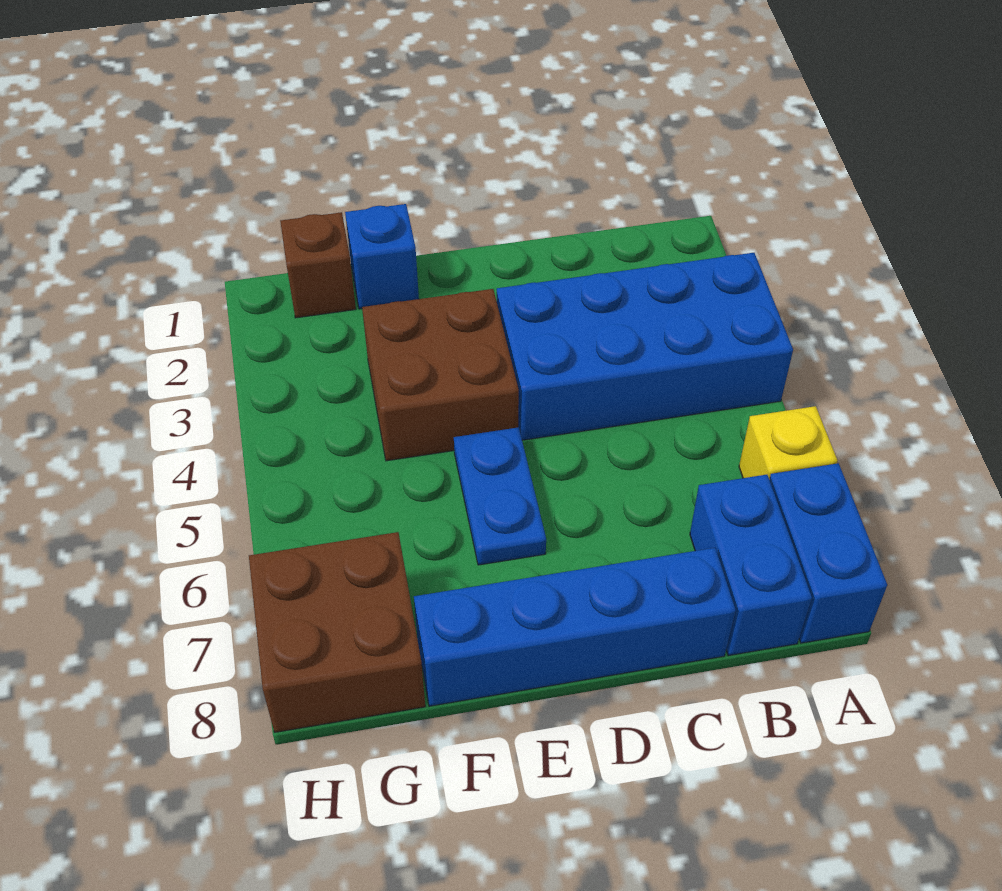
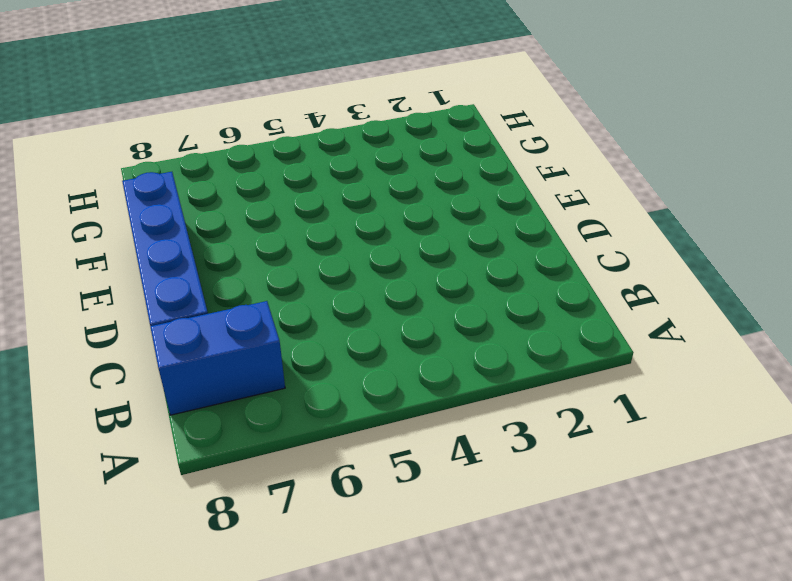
none -> blue brick A3:D4 level 1
none -> yellow brick A6 level 1

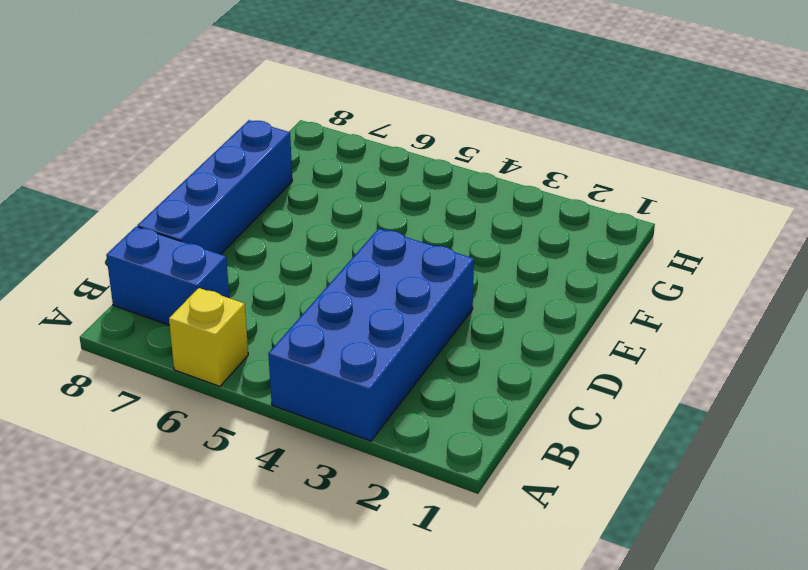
none -> blue brick A7:A8 level 1
none -> brown brick E3:F4 level 1

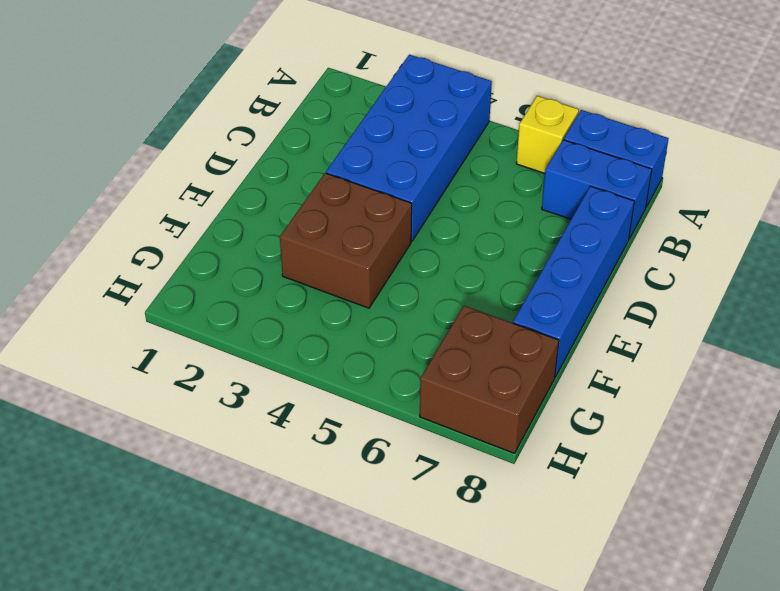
none -> blue plate E5:E6 level 1
none -> blue brick F1 level 1

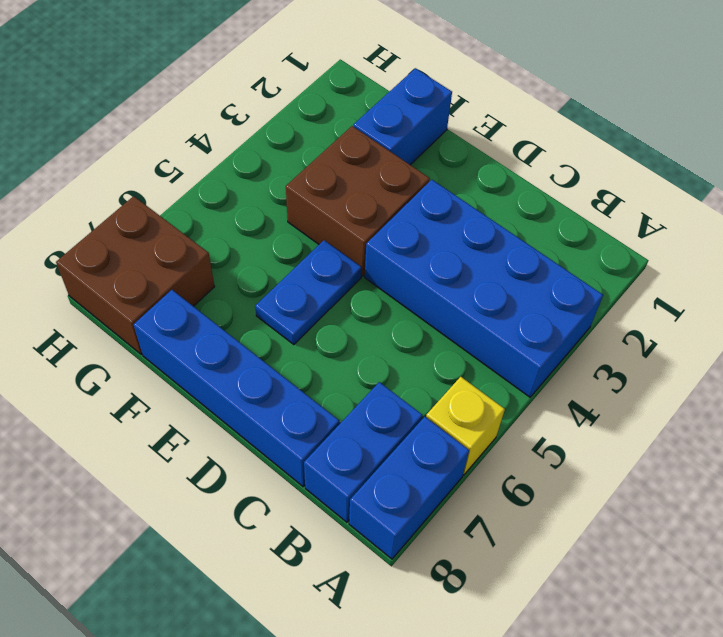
blue brick F1:F2 level 1 -> blue brick F1 level 1
none -> brown brick G1 level 1

